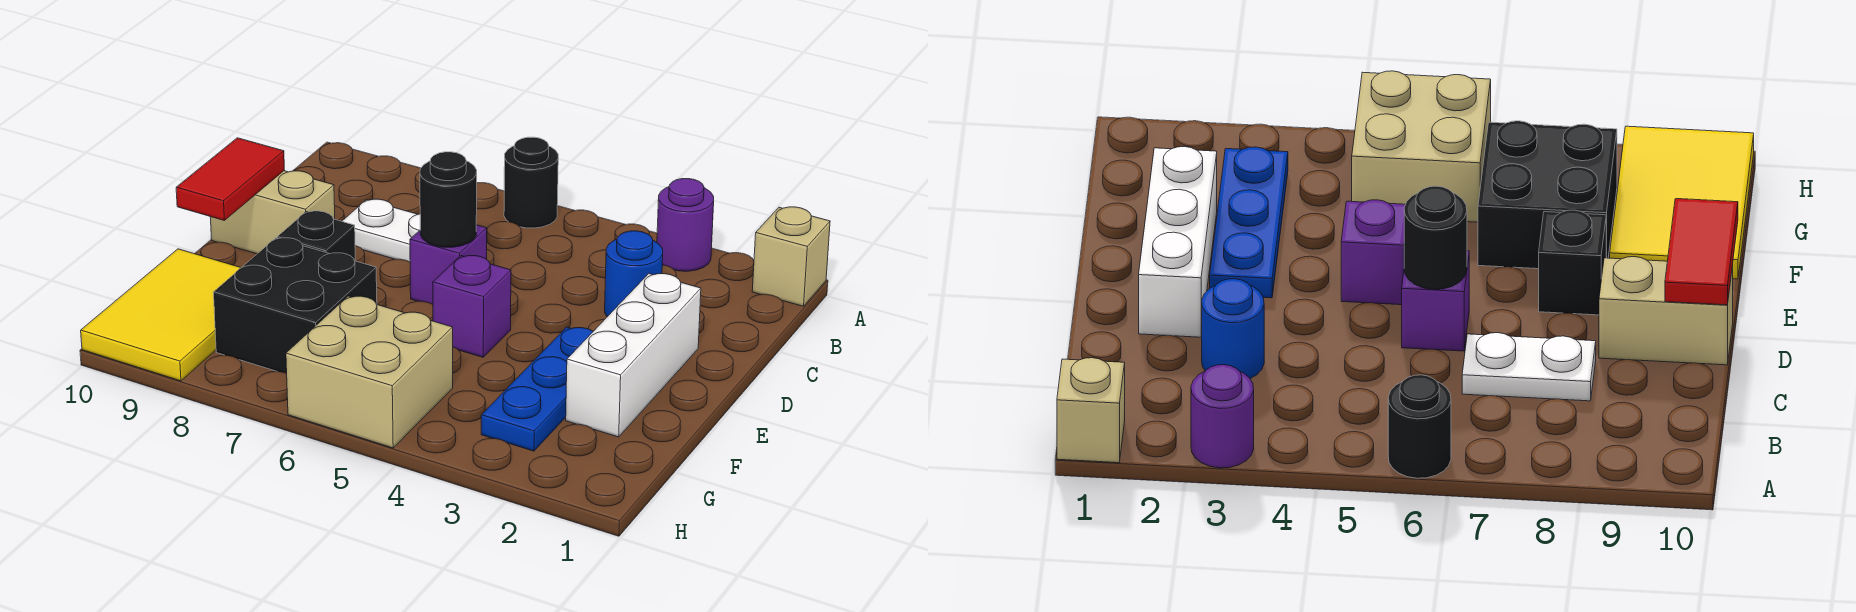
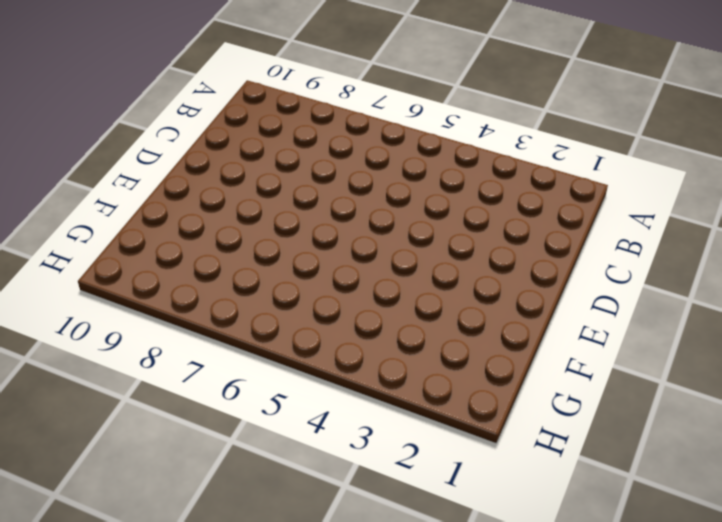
none -> tan brick A1 level 1
none -> purple round brick A3 level 1
none -> black round brick A6 level 1

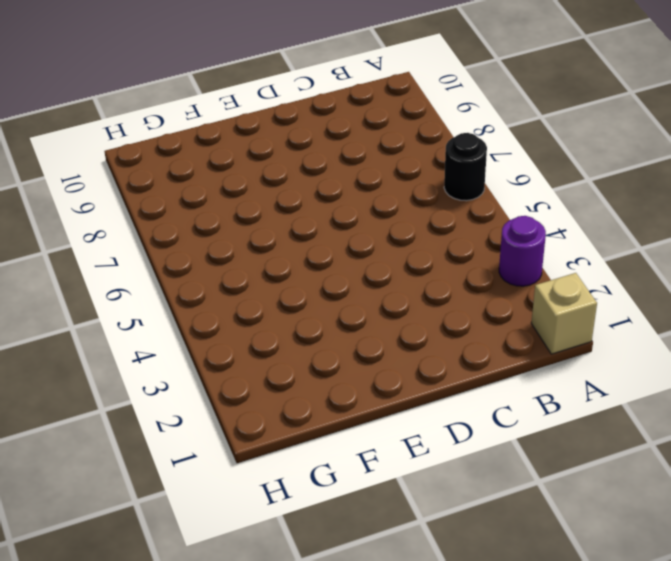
none -> blue round brick C3 level 1
none -> white plate C7:C8 level 1
none -> white brick D2:F2 level 1

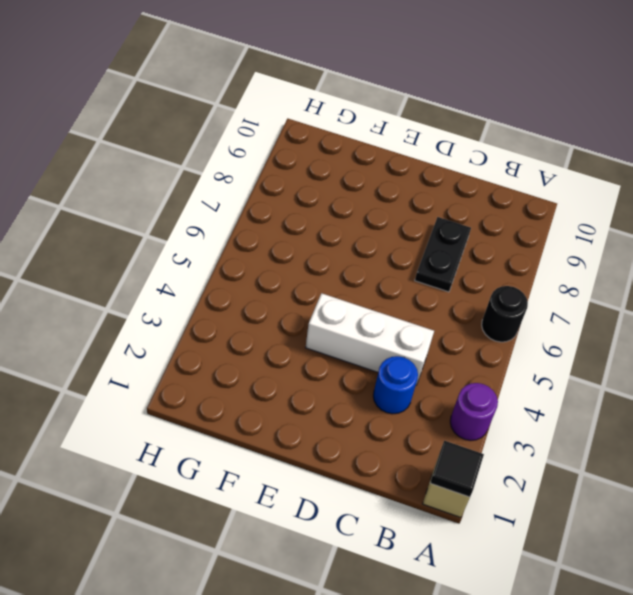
black tile A1 level 2 -> none
white brick C4:E4 level 1 -> white brick D2:F2 level 1
black plate C7:C8 level 1 -> white plate C7:C8 level 1
none -> purple brick D6 level 1
none -> tan brick D9:D10 level 1
none -> blue plate E3:G3 level 1

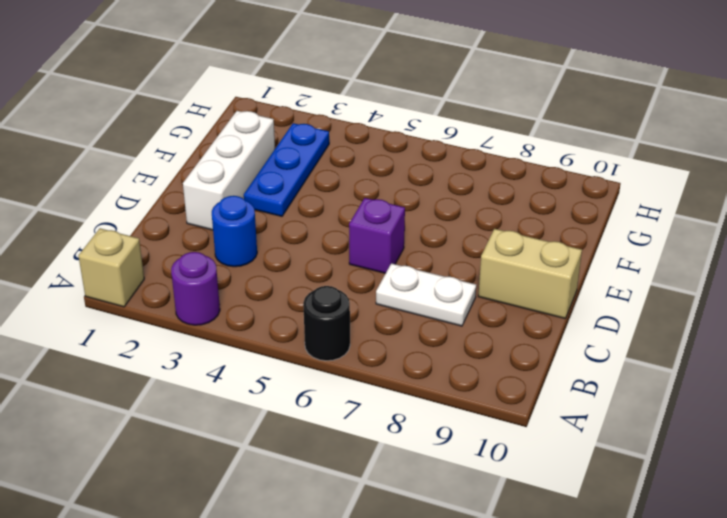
none -> purple brick E5 level 1
none -> black brick E8 level 1
none -> black brick F7:G8 level 1

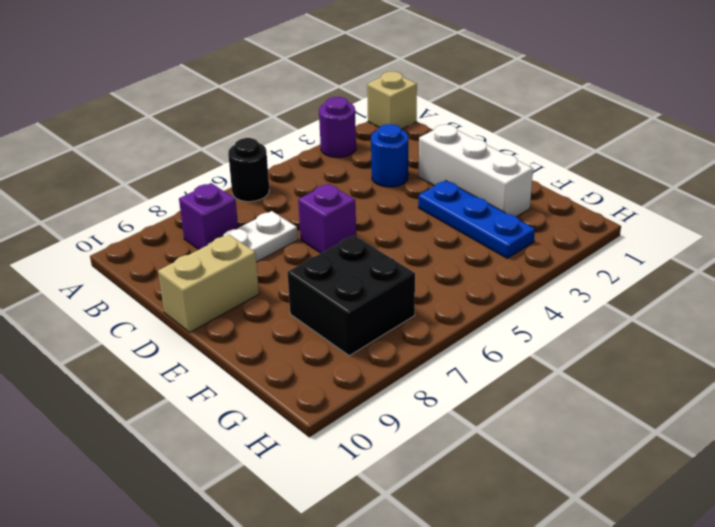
purple brick B8 level 1 -> purple brick E5 level 1
none -> black brick E8 level 1
none -> yellow tile F9:H10 level 1
none -> tan brick G5:H6 level 1

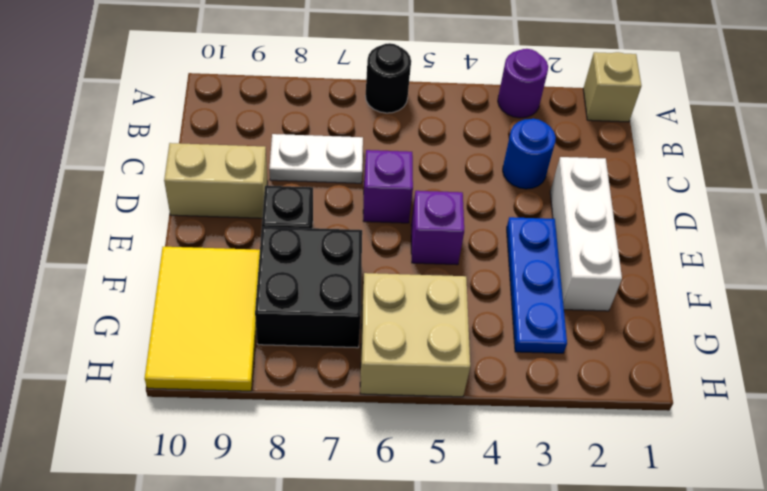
none -> black round brick D6 level 2
none -> red tile D10:E10 level 2

